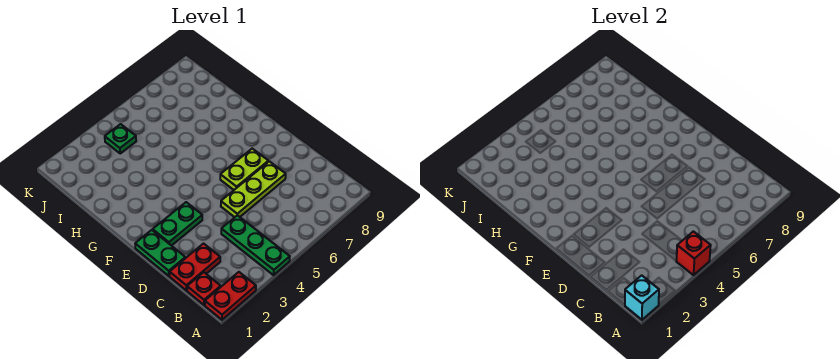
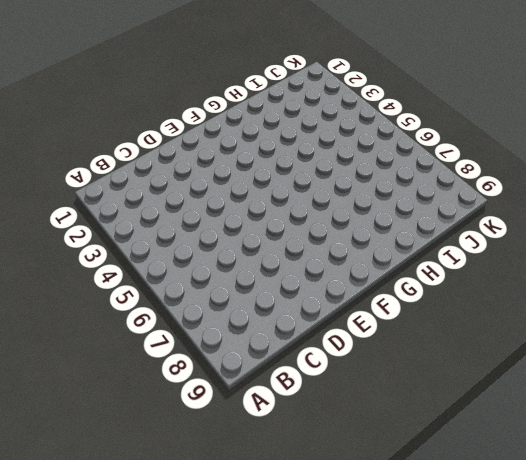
none -> red plate A1:A2 level 1
none -> green plate A4:C4 level 1

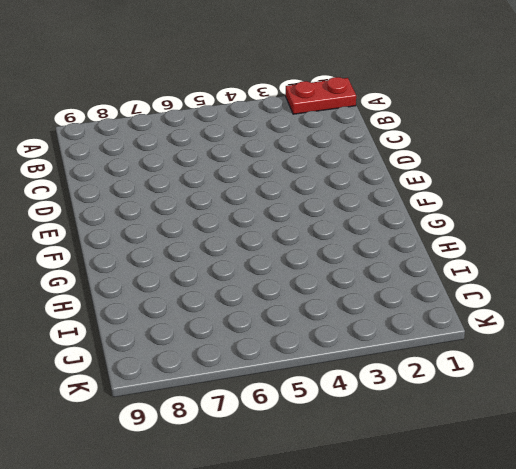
none -> green plate A4:C4 level 1
none -> red plate B1 level 1

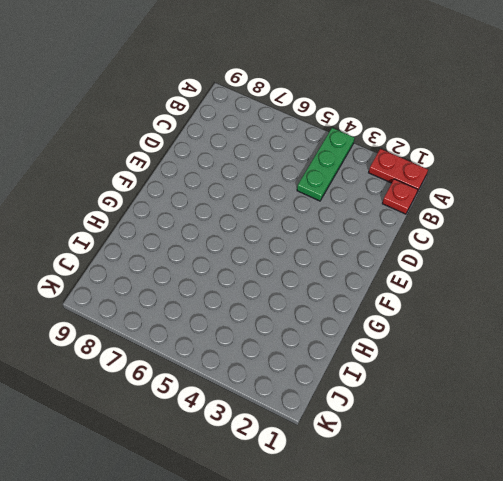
none -> red plate C1:C2 level 1
none -> green plate D1:E1 level 1

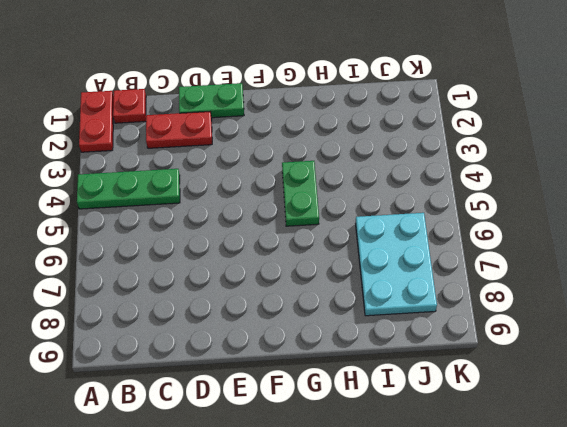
red plate C2:D2 level 1 -> red plate C1:C2 level 1
green plate G4:G5 level 1 -> green plate E2:E3 level 1
cyan plate I6:J8 level 1 -> none
none -> lime plate D5:D7 level 1
none -> lime plate E6:E7 level 1

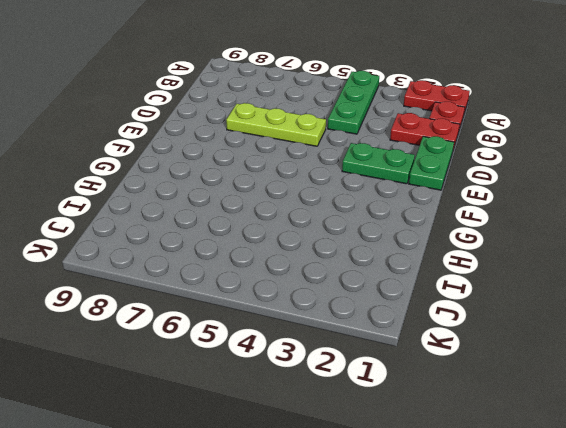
none -> lime plate E6:E7 level 1
none -> green plate J4 level 1

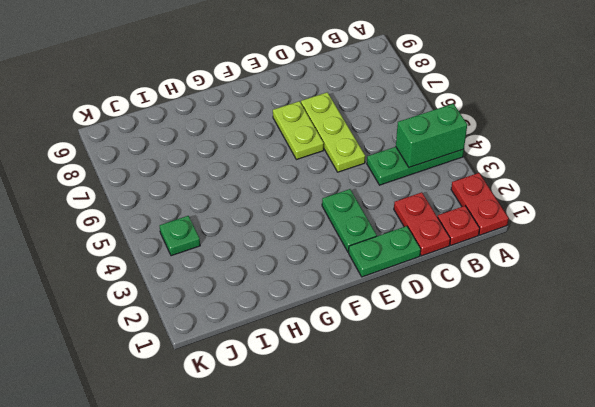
green brick A4:B4 level 2 -> red brick A4 level 2
none -> cyan brick A1 level 2

